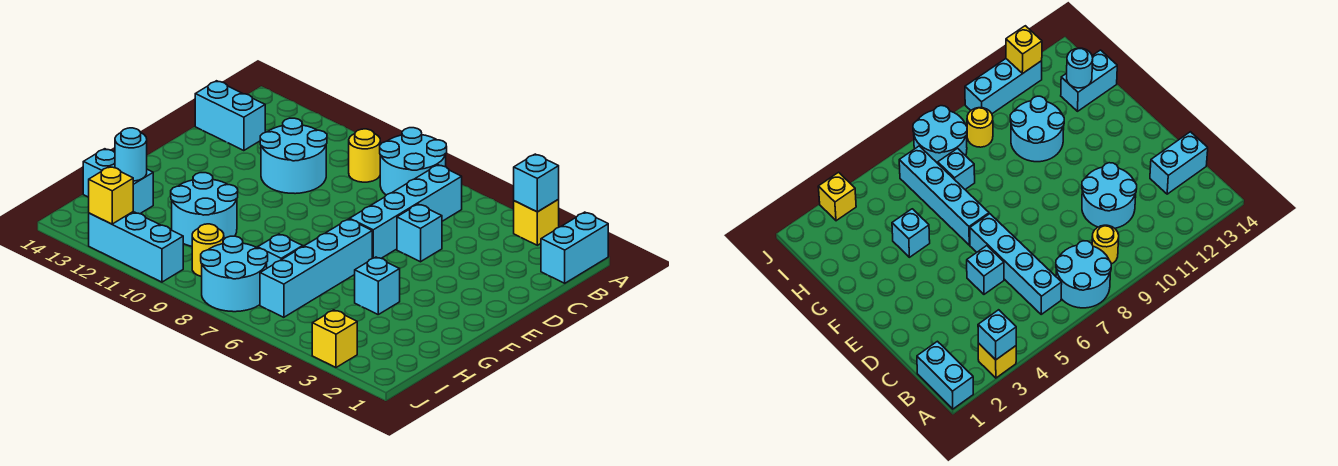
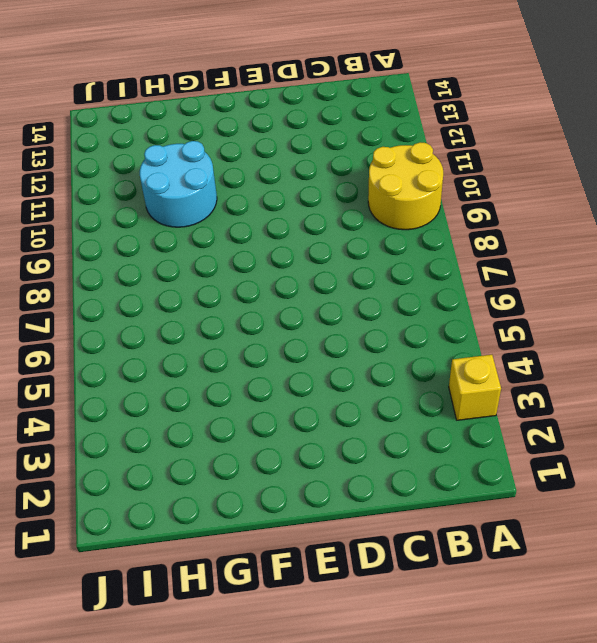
yellow round brick A9:B10 level 1 -> yellow round brick B9 level 1
none -> cyan brick A1:B1 level 1
none -> cyan round brick A7:B8 level 1
none -> cyan brick B6:E6 level 1

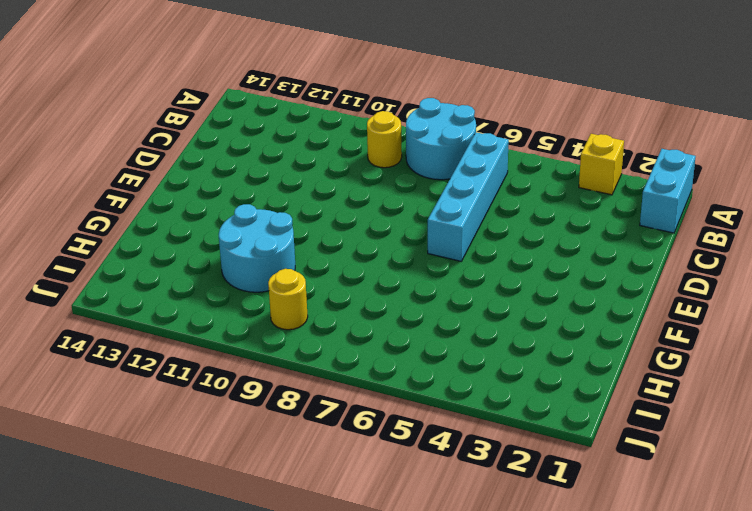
none -> cyan round brick C10:D11 level 1
none -> cyan brick C13:C14 level 1
none -> cyan brick D5 level 1

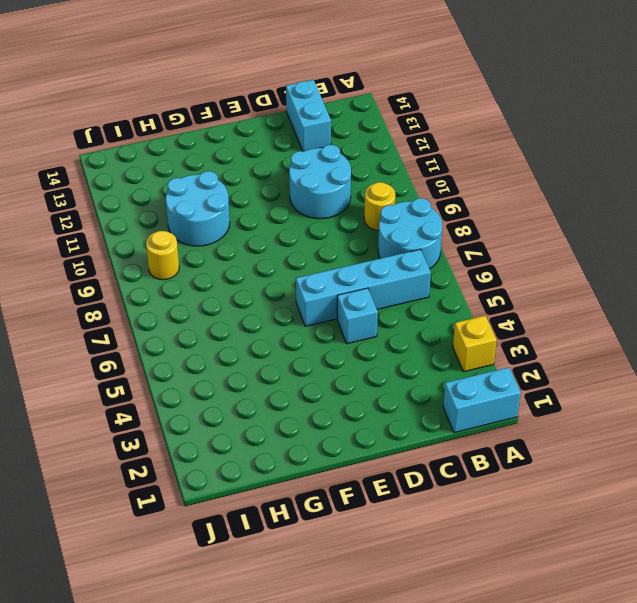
none -> cyan brick F6:I6 level 1
none -> cyan brick G4 level 1
none -> cyan brick H7 level 1

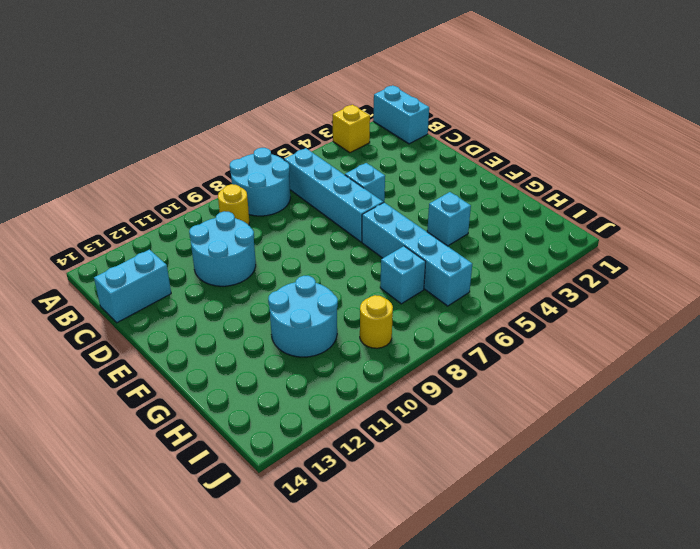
none -> cyan brick H13:H14 level 1
none -> cyan round brick I7:J8 level 1
none -> yellow brick J3 level 1

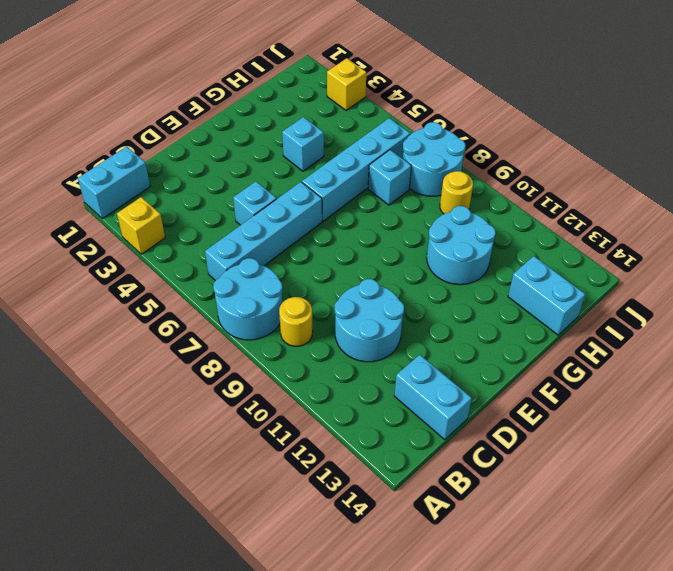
none -> cyan brick J10:J12 level 1
none -> cyan brick A3 level 2
none -> cyan round brick H13 level 2

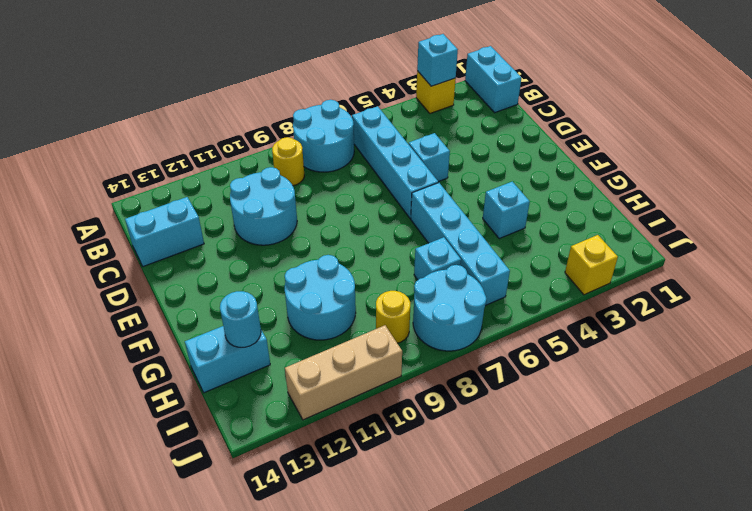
tan brick J10:J12 level 1 -> cyan brick J10:J12 level 1
none -> yellow brick J12 level 2

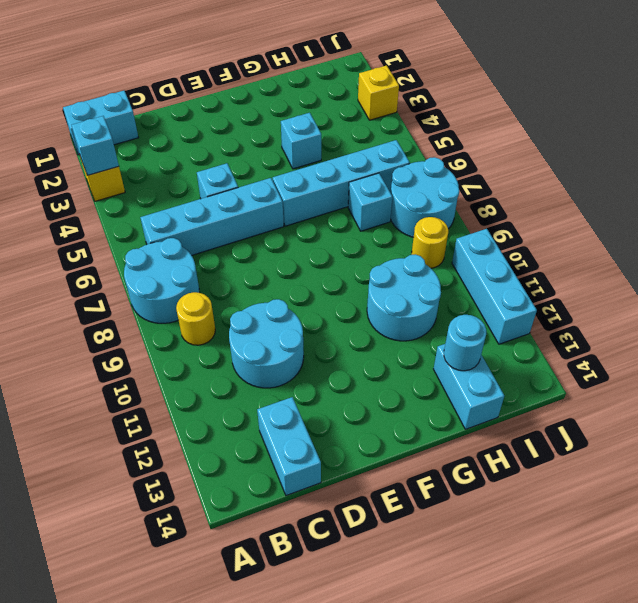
none -> yellow brick J12 level 2

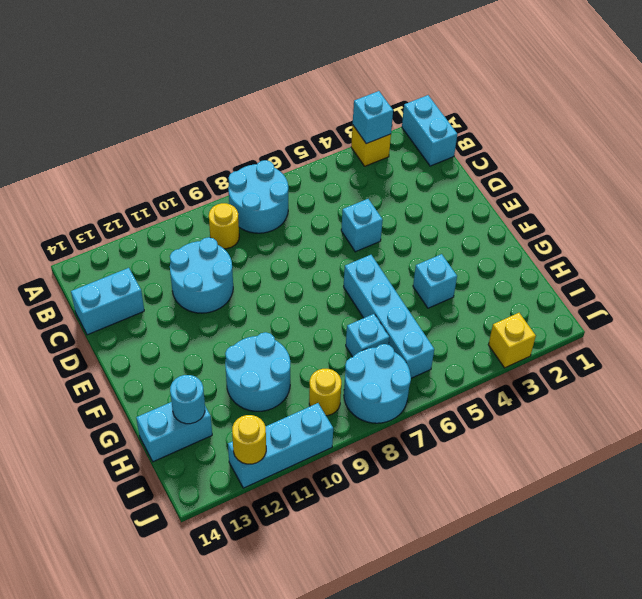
yellow round brick J12 level 2 -> yellow brick J12 level 2
none -> cyan brick B6:E6 level 1

